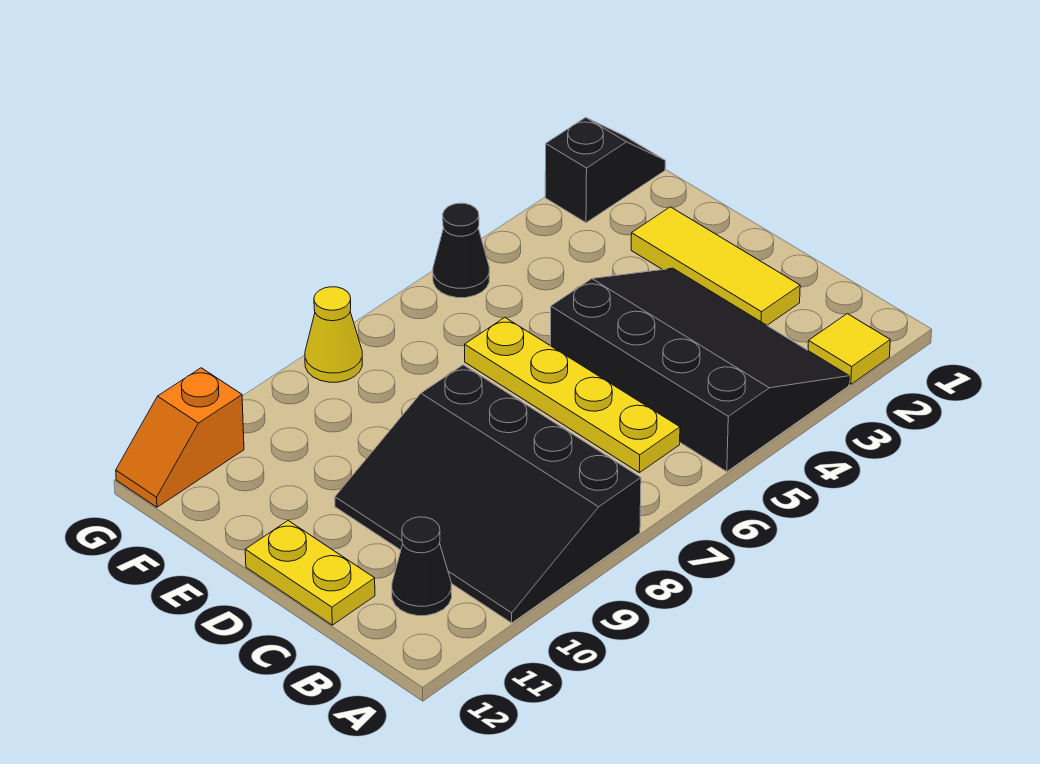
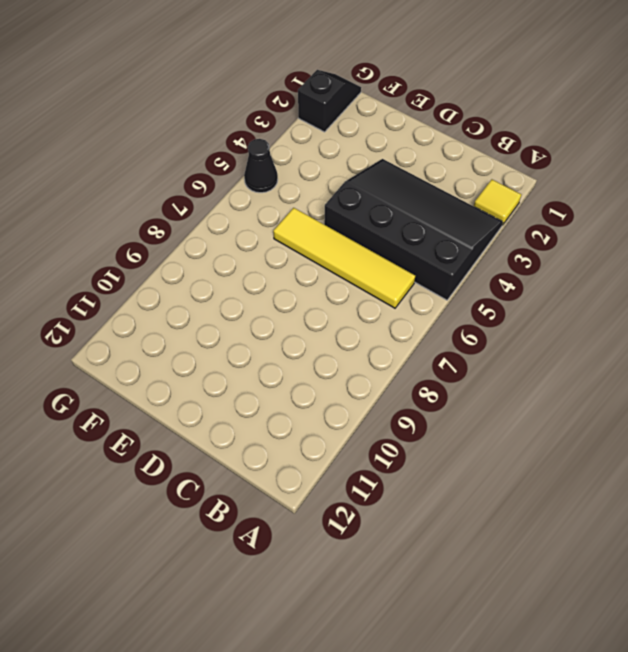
yellow tile B6:E6 level 1 -> yellow plate B6:E6 level 1
none -> black slope A8:D10 level 1 top 8
none -> black cone B11 level 1

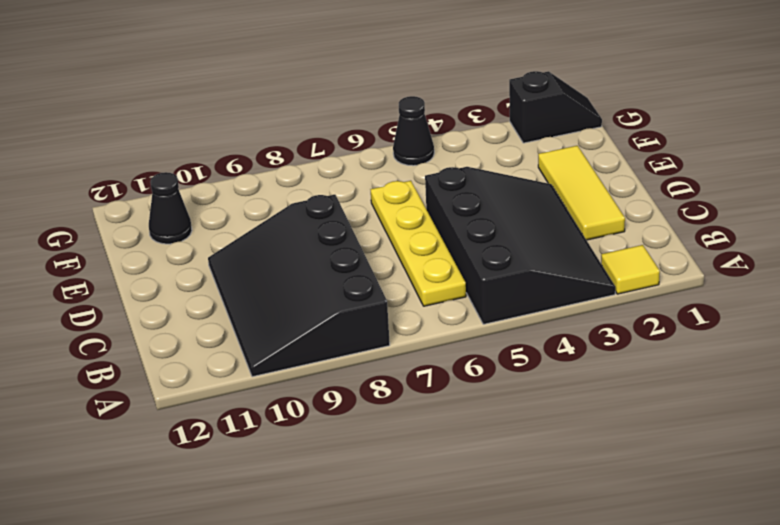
black cone F11 level 1 -> black cone B11 level 1
none -> yellow plate C12:D12 level 1
none -> yellow cone G8 level 1

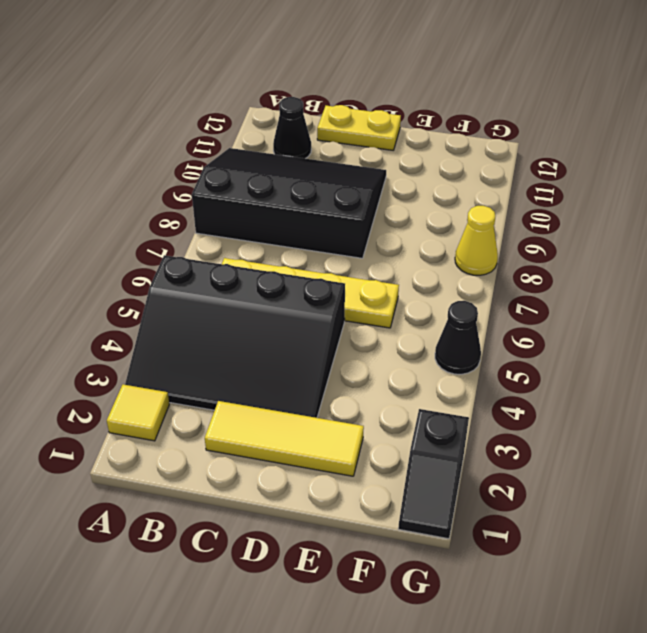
none -> orange slope G11:G12 level 1 top 11

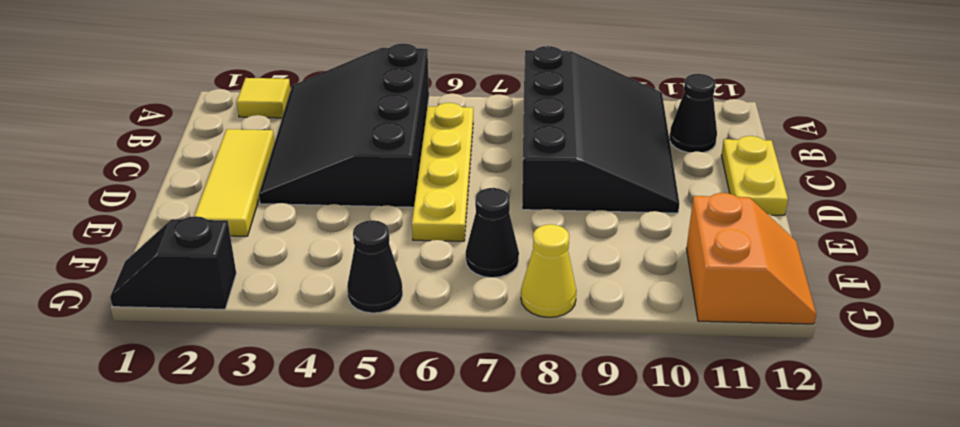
black cone F7 level 1 -> none
orange slope F11:G12 level 1 top 11 -> orange slope G11:G12 level 1 top 11

